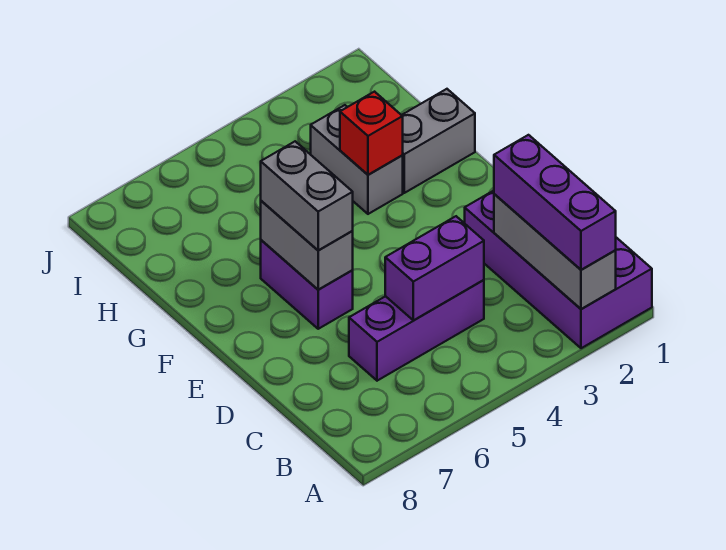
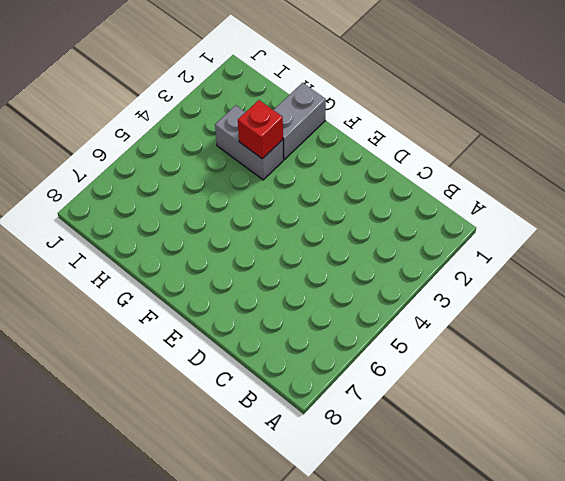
none -> purple brick A1:D2 level 1
none -> purple brick C4:C6 level 1

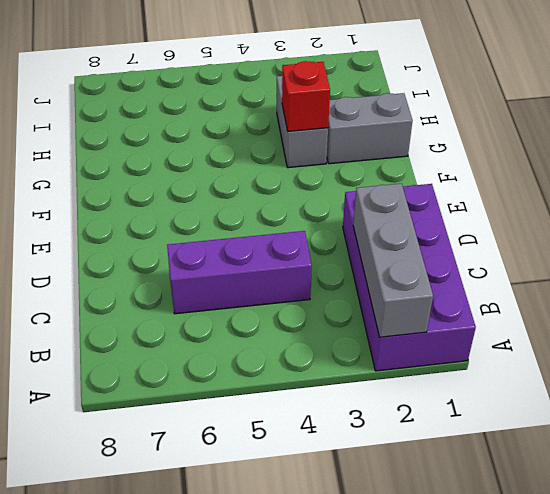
none -> purple brick E6:F6 level 1
none -> purple brick C4:C5 level 2

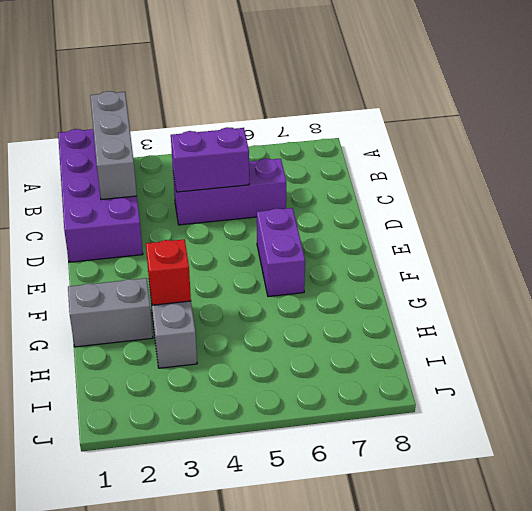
none -> grey brick E6:F6 level 2
none -> purple brick A2:C2 level 3

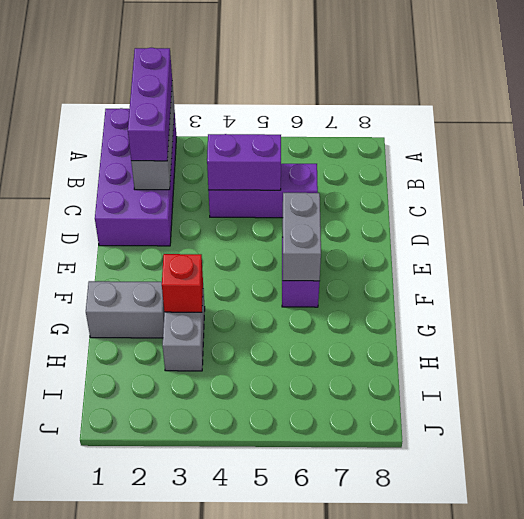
none -> grey brick E6:F6 level 3

